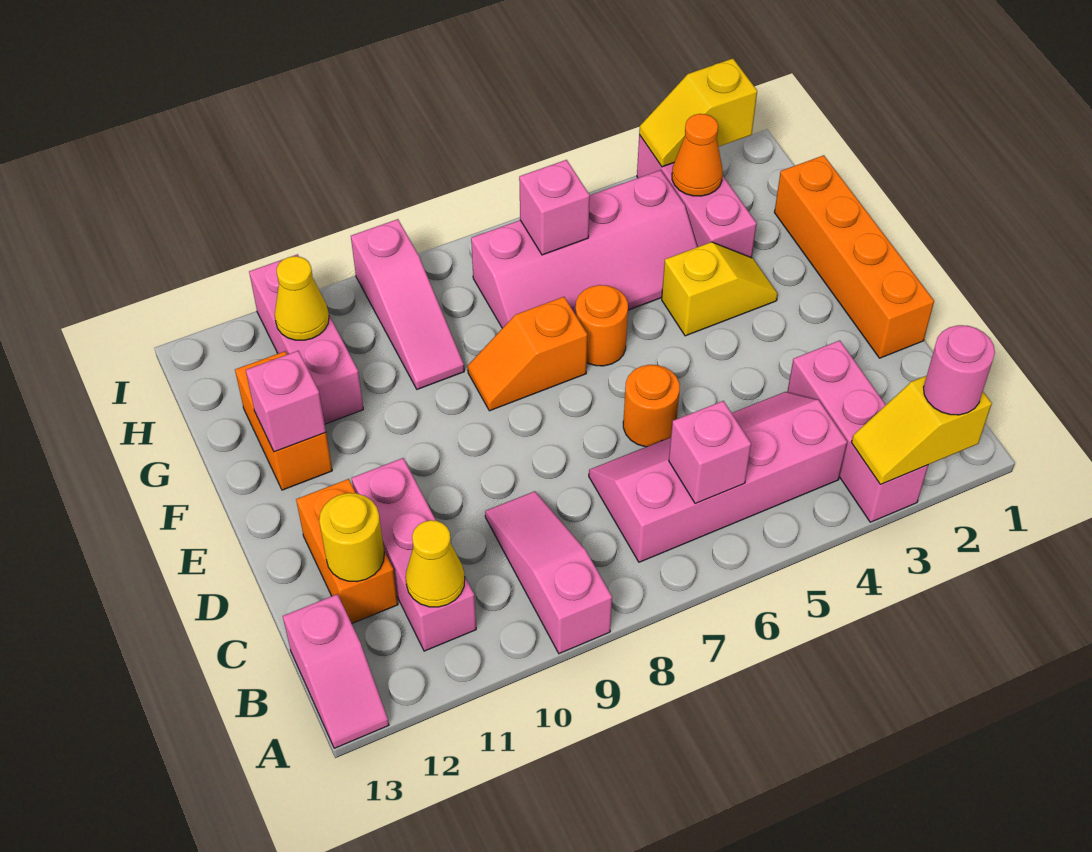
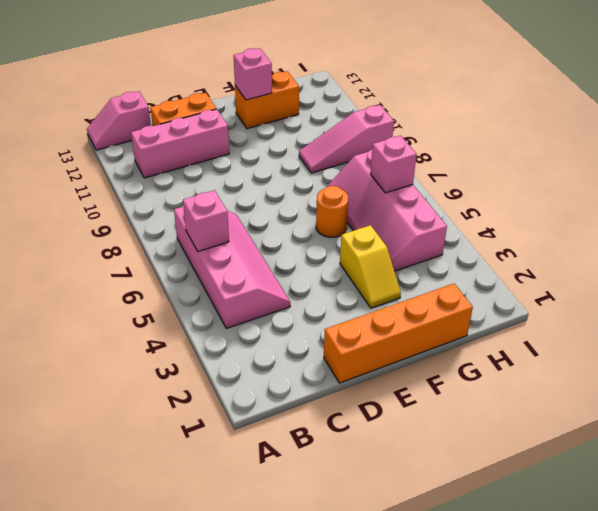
none -> pink brick A3:C3 level 1
none -> pink slope A9:C9 level 1 top A
none -> orange round brick D6 level 1

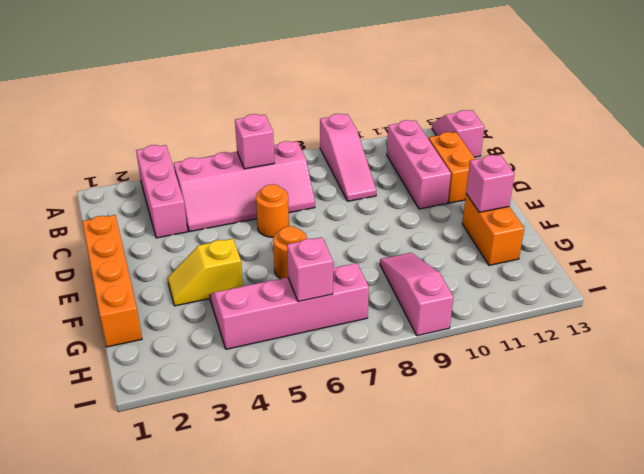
none -> orange slope F7:F8 level 1 top 7
none -> pink brick G3:I3 level 1
none -> pink brick G11:I11 level 1

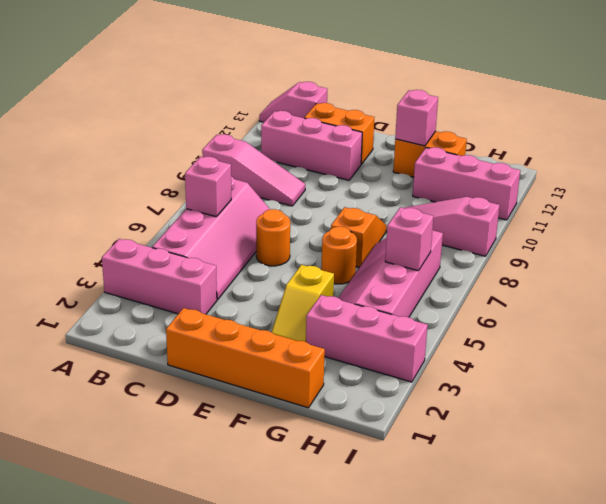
none -> yellow slope A2:A3 level 2 top 2
none -> yellow cone B11 level 2
none -> yellow round brick C12 level 2

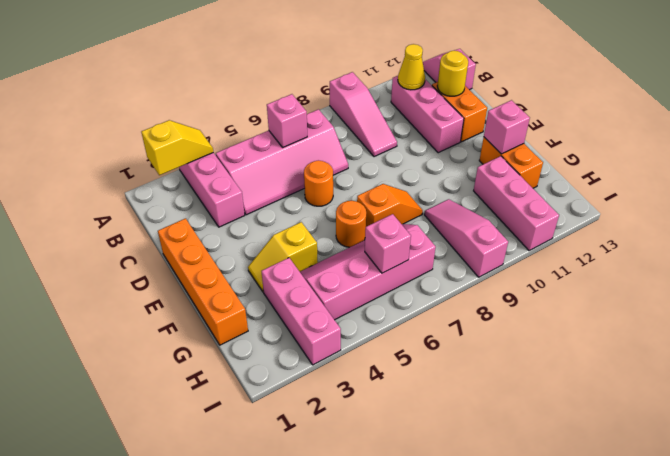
none -> orange cone H3 level 2
none -> yellow cone H11 level 2
none -> yellow slope I2:I3 level 2 top 2

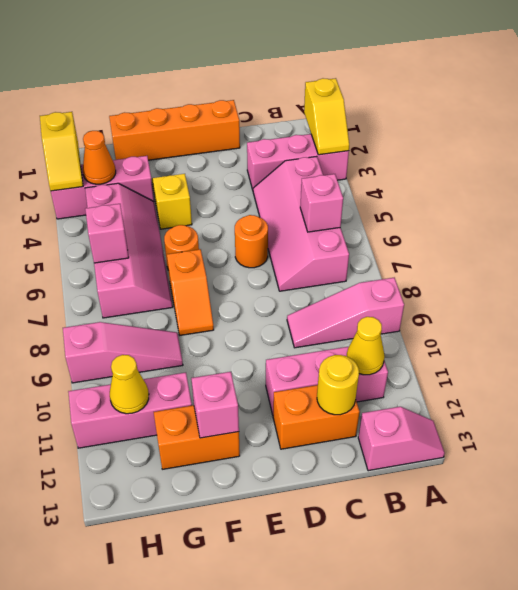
none -> pink round brick A2 level 3

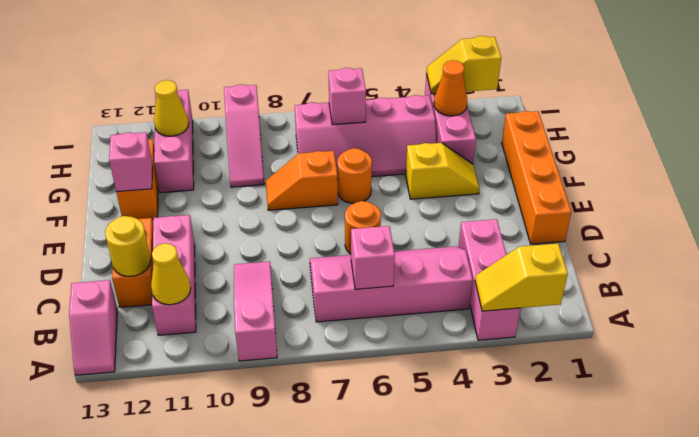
none -> pink round brick A2 level 3

